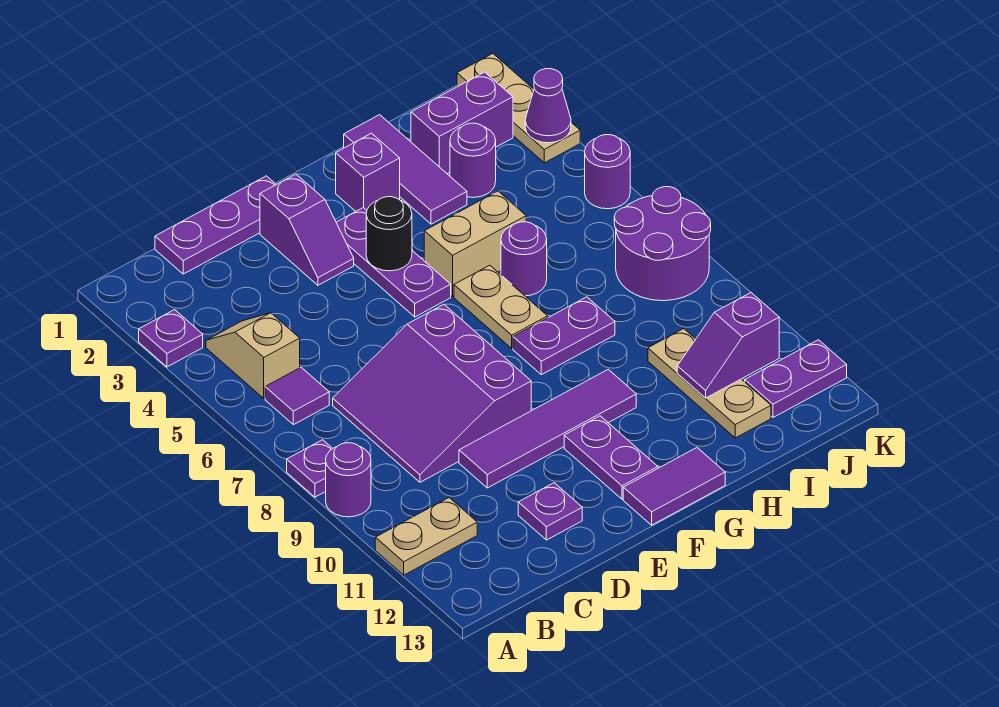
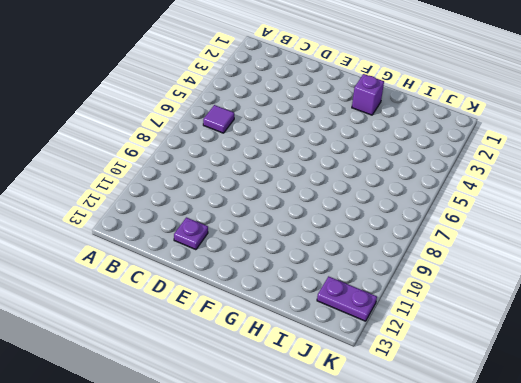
none -> purple plate A3 level 1
none -> purple plate A8 level 1
none -> purple round brick A9 level 1
none -> tan plate A11:B11 level 1

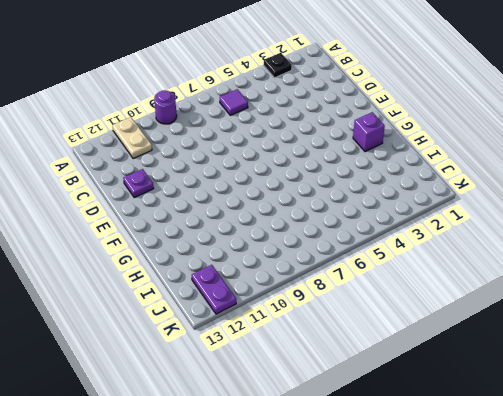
black plate A3 level 1 -> purple plate A3 level 1
none -> purple plate A8 level 1
none -> tan slope B4:B5 level 1 top 5
none -> purple plate C1:E1 level 1
none -> purple slope C7:E9 level 1 top E

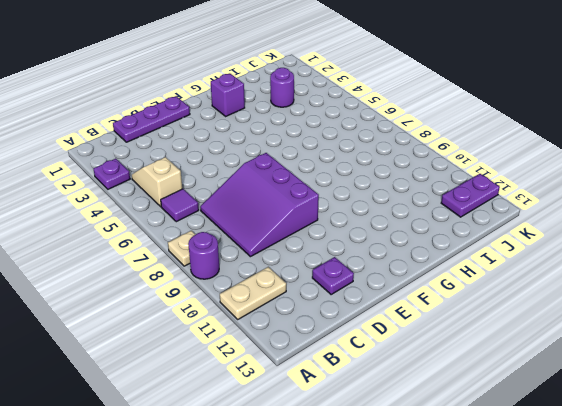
tan plate A8 level 1 -> purple plate A8 level 1
none -> purple tile D10:G10 level 1
none -> purple slope E2:E3 level 1 top 2
none -> purple plate F3:F5 level 1
none -> purple plate F11:F12 level 1

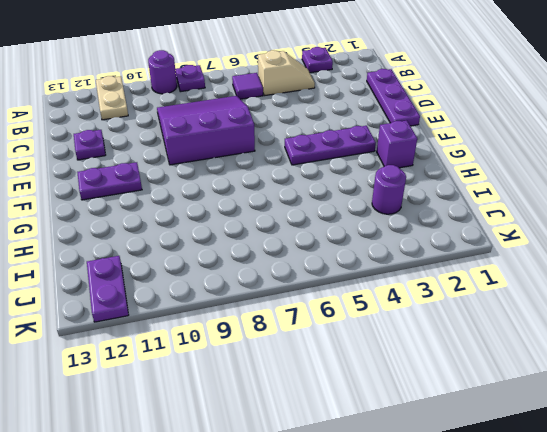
none -> purple tile D10:G10 level 1
none -> purple slope E2:E3 level 1 top 2
none -> purple tile F13:G13 level 1
none -> tan brick G5:H5 level 1

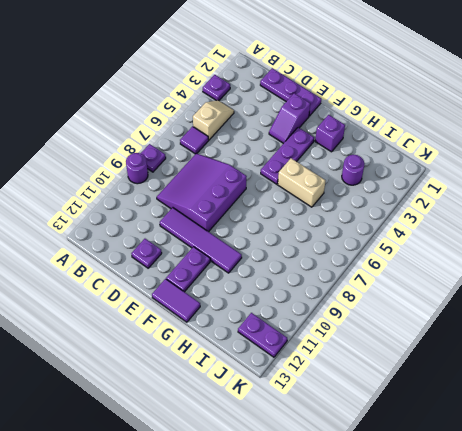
none -> tan plate A11:B11 level 1
none -> tan plate G6:G7 level 1
none -> purple plate G8:H8 level 1
none -> purple tile H1:H3 level 1

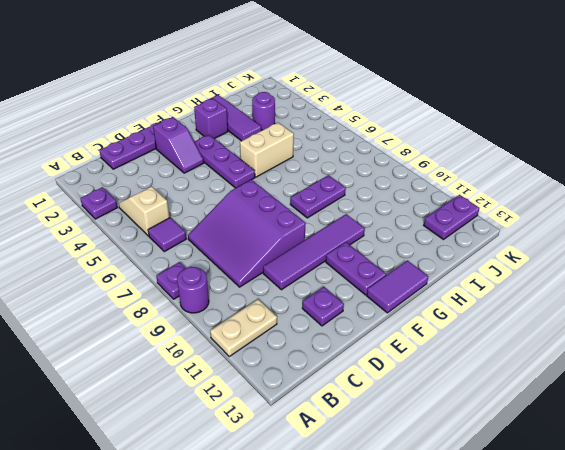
none -> tan plate G6:G7 level 1
none -> purple round brick H6 level 1
none -> purple brick I2:J2 level 1
none -> tan plate I10:I12 level 1

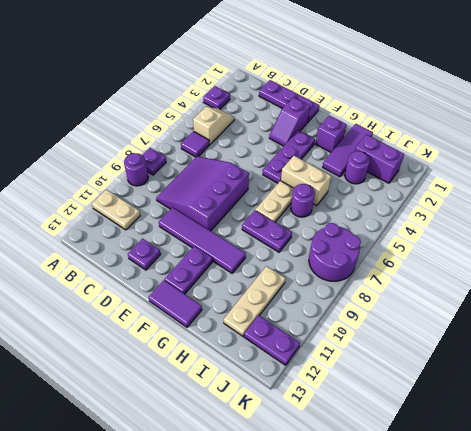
none -> tan plate K1:K3 level 1
none -> purple round brick K5 level 1
none -> black round brick F4 level 2
none -> purple slope I11:J11 level 2 top J

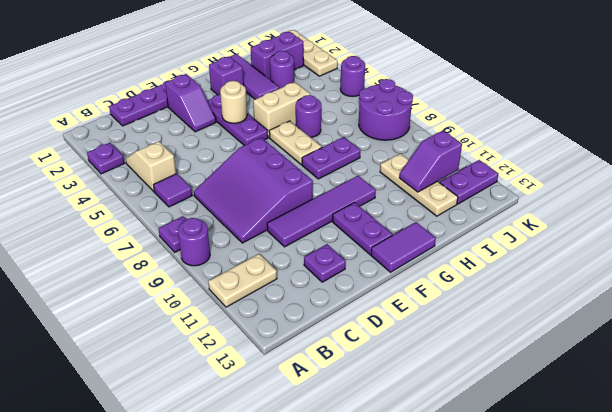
tan round brick F4 level 2 -> black round brick F4 level 2
none -> purple cone K3 level 2

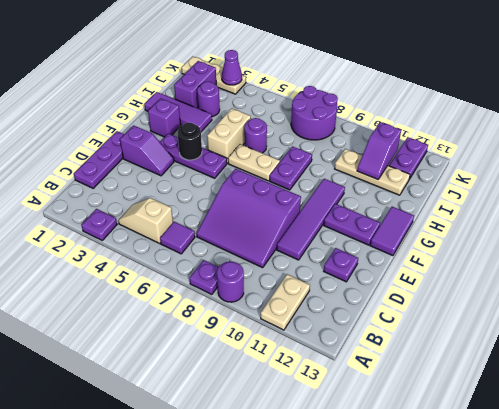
none -> purple round brick K5 level 1

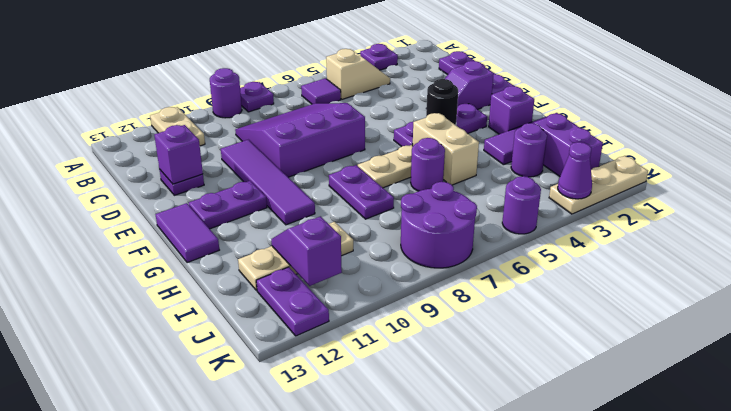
purple brick D12 level 2 -> none

